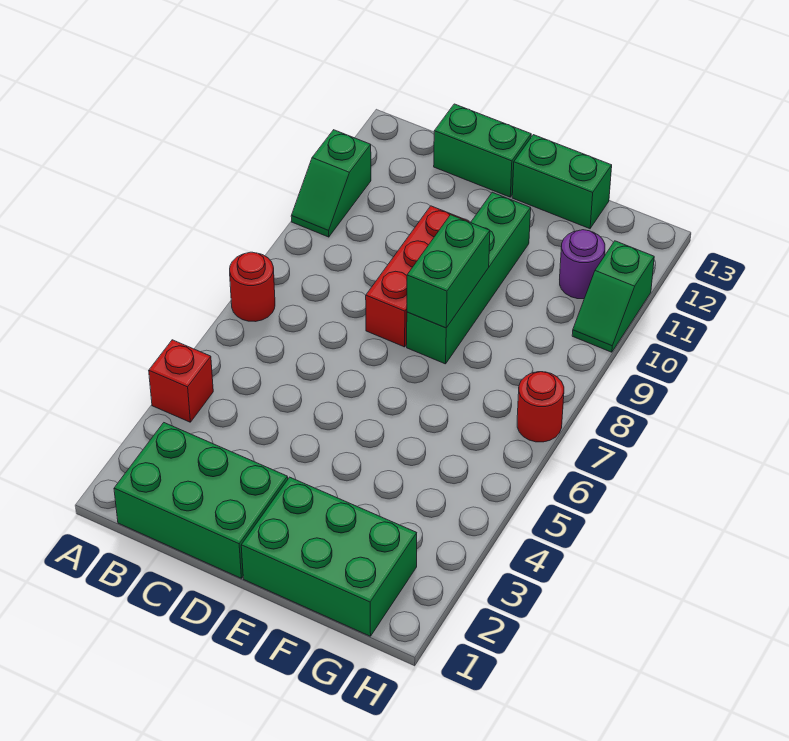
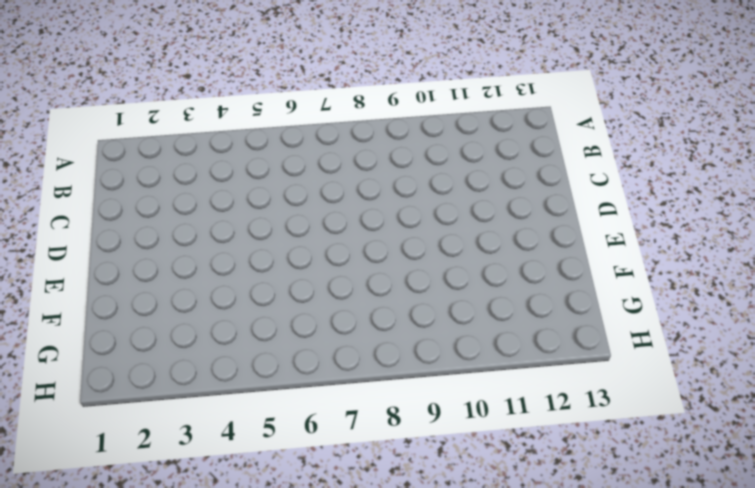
none -> red brick A4 level 1
none -> red round brick A7 level 1
none -> green slope A10:A11 level 1 top 11

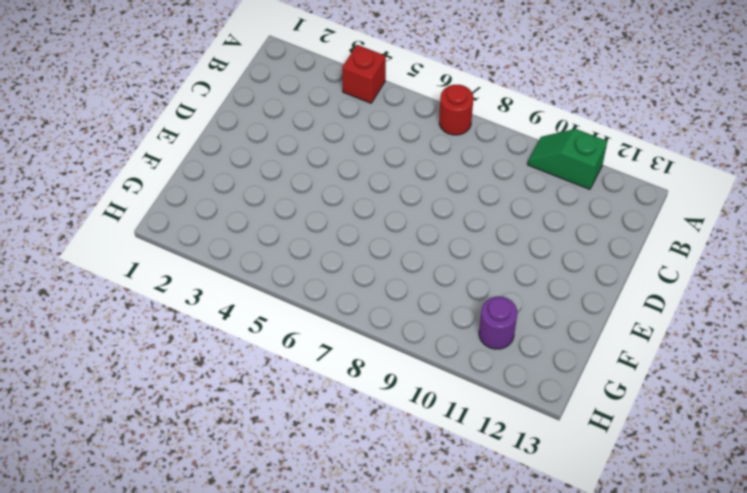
none -> green brick B1:D2 level 1
none -> green brick C13:D13 level 1
none -> red brick D8:D10 level 1

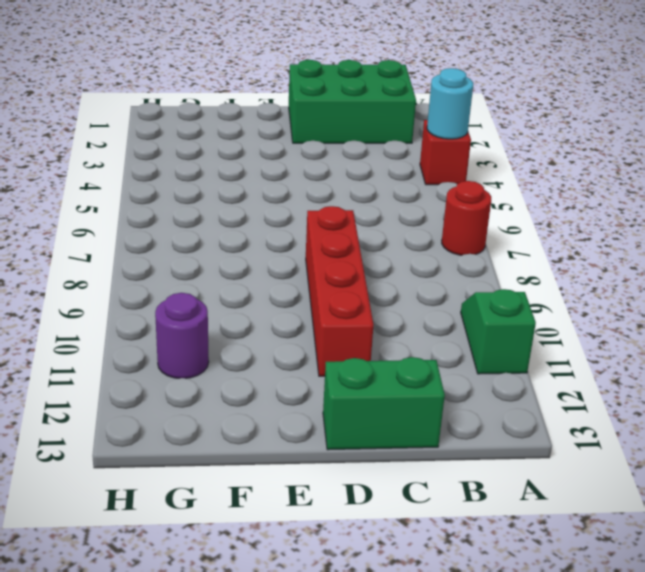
cyan round brick A4 level 2 -> none
red brick D8:D11 level 1 -> red brick D8:D10 level 1
none -> green brick E1:G2 level 1
none -> green brick E8:E11 level 1
none -> green brick E13:F13 level 1

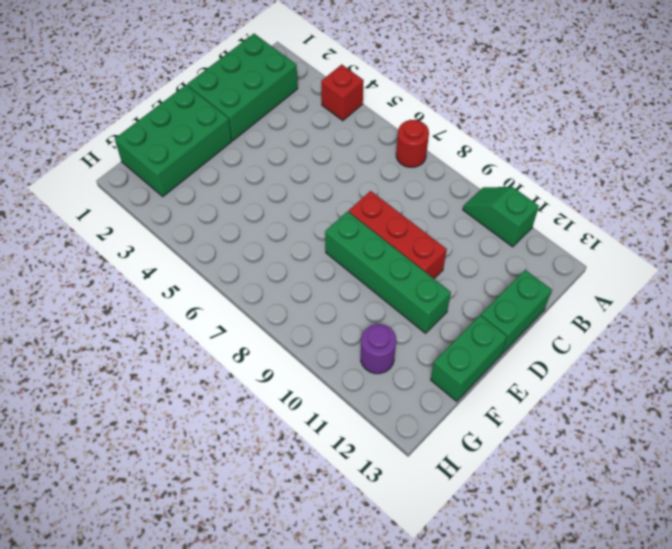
none -> red round brick H7 level 1
none -> green slope H10:H11 level 1 top 11
none -> green brick E8:E9 level 2

